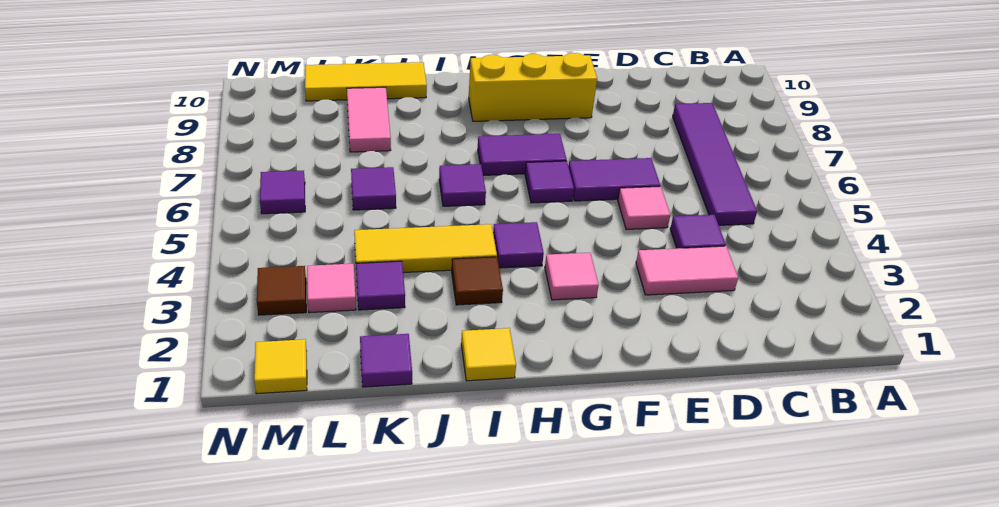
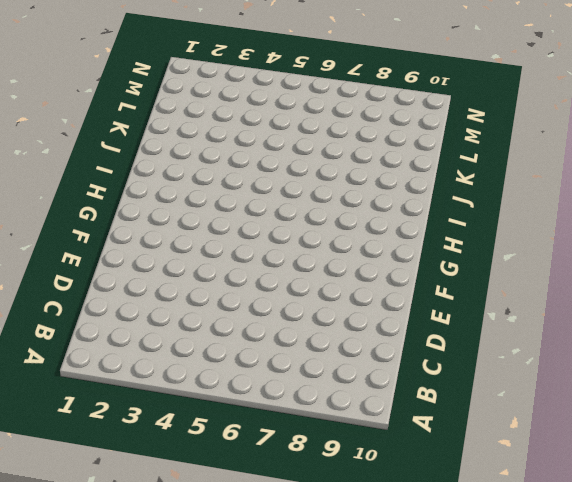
none -> purple tile C5:C8 level 1
none -> pink tile D3:E3 level 1
none -> purple tile D4 level 1

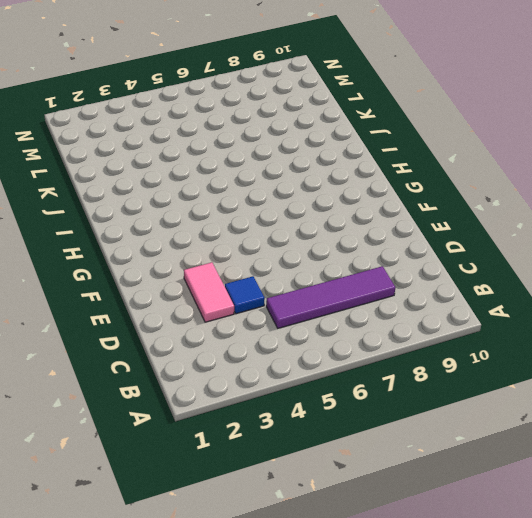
blue tile D4 level 1 -> purple tile D4 level 1
none -> pink tile E5 level 1
none -> purple tile E6:F6 level 1
none -> yellow brick F9:H9 level 1

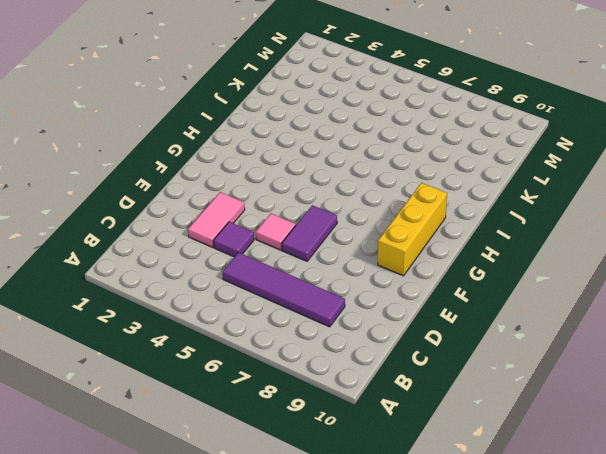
none -> pink tile G3 level 1
none -> purple tile G6 level 1
none -> purple tile G7:H7 level 1

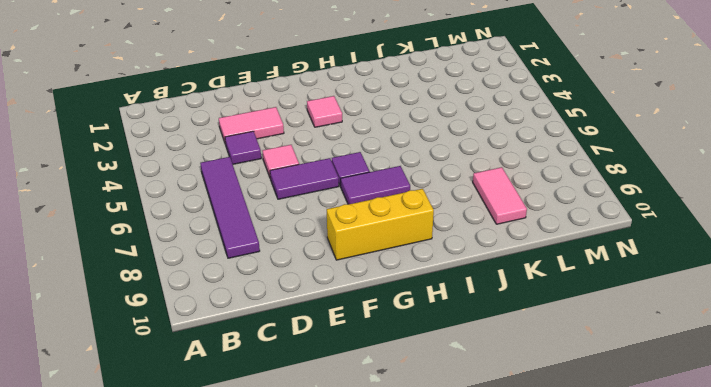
none -> purple tile H4 level 1
none -> yellow tile I1 level 1
none -> brown tile I3 level 1

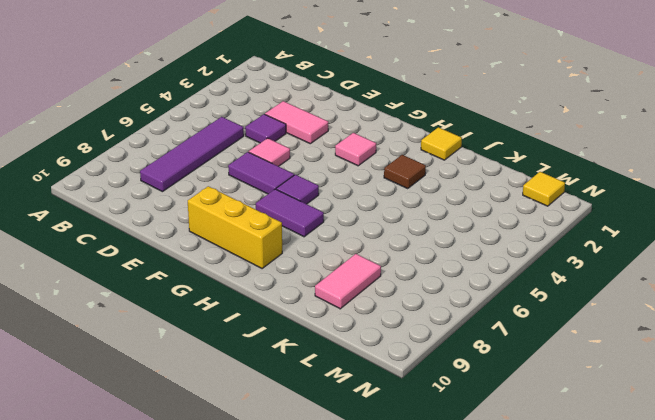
none -> purple tile H4 level 1
none -> yellow tile I4:K4 level 1
none -> purple tile I6 level 1

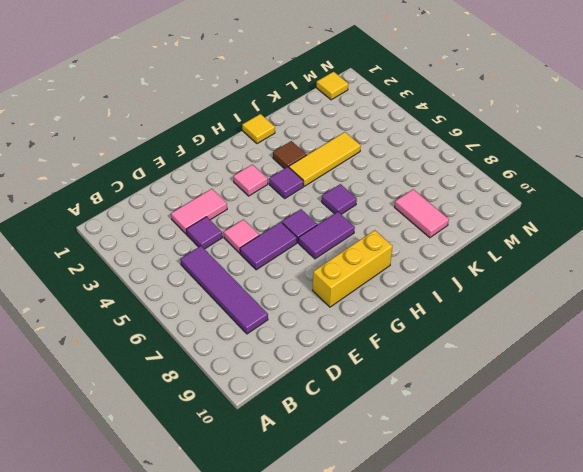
none -> yellow tile J10:L10 level 1
none -> purple tile K1 level 1
none -> purple tile K3 level 1

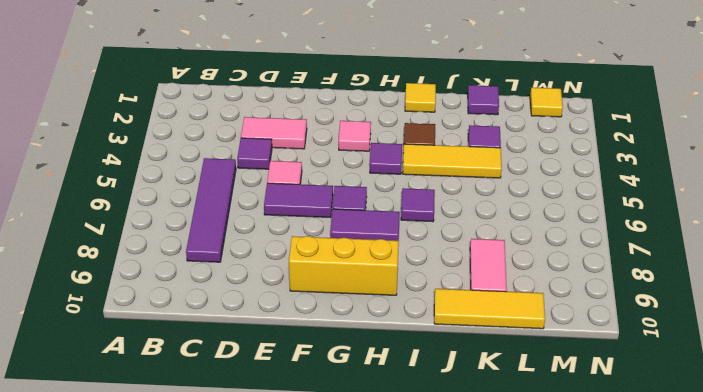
none -> purple tile K6 level 1
none -> pink tile L3 level 1
none -> brown tile M3 level 1

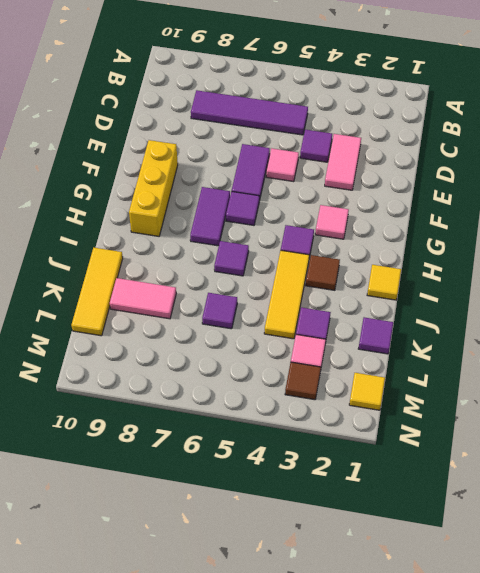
none -> purple tile M6 level 1

